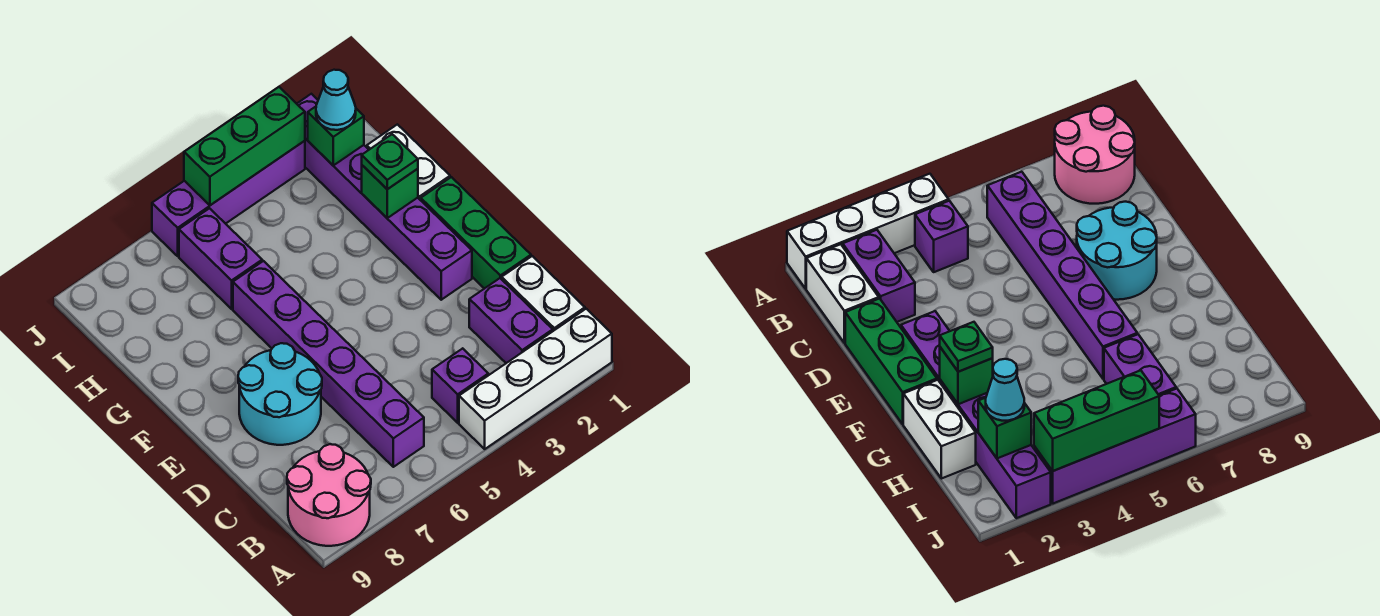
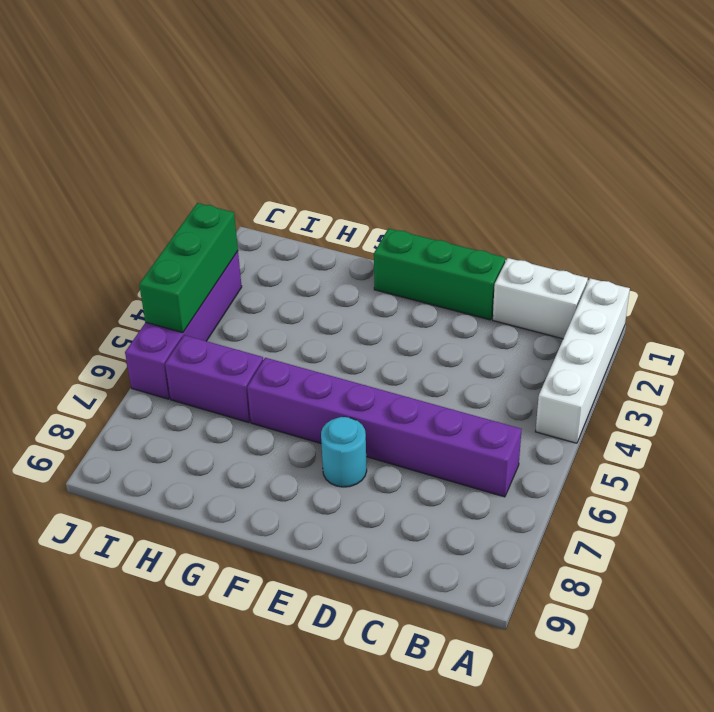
cyan round brick E7 level 1 -> cyan round brick D7:E8 level 1
none -> pink round brick A8:B9 level 1
none -> purple brick B2:C2 level 1
none -> purple brick B4 level 1

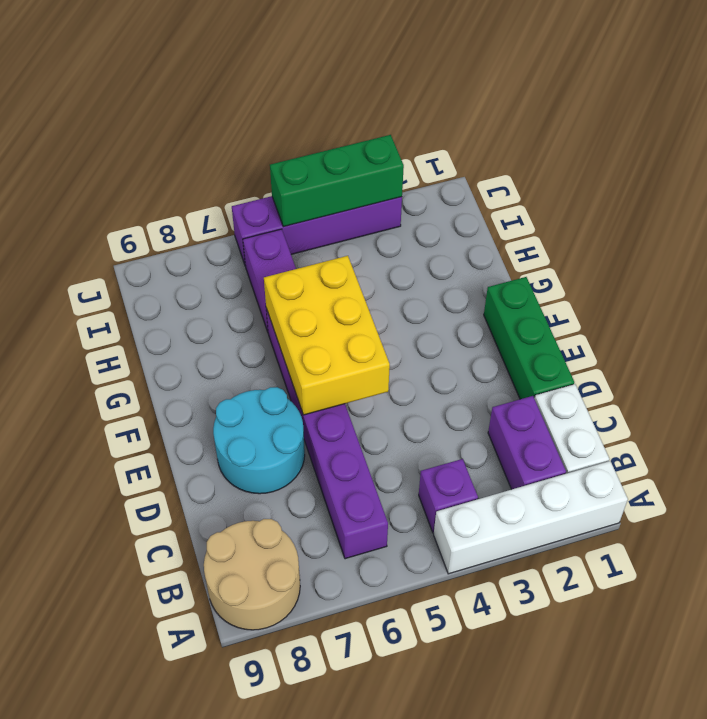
tan round brick A8:B9 level 1 -> pink round brick A8:B9 level 1
yellow brick E5:G6 level 2 -> none
none -> purple brick E2:J2 level 1
none -> white brick G1:H1 level 1
none -> green brick G2 level 2

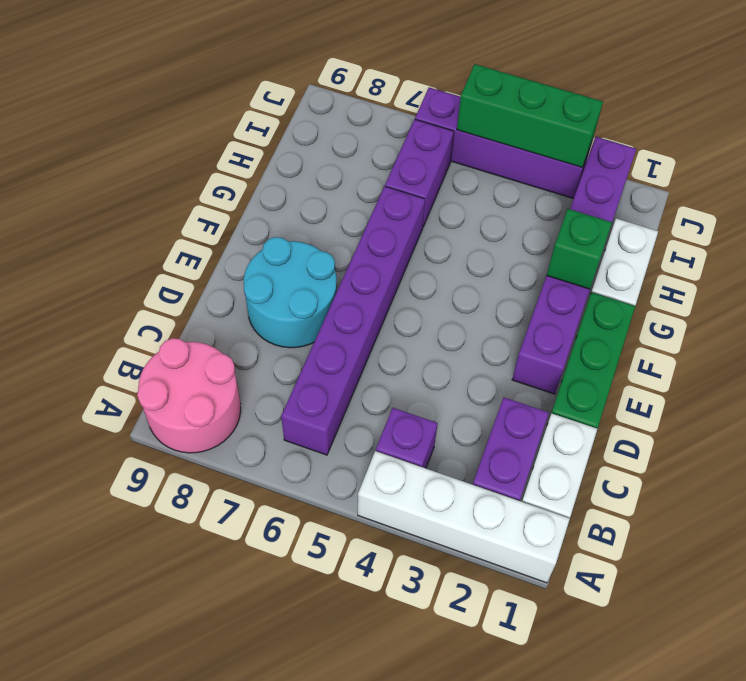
none -> green brick I2 level 2
none -> green plate G2 level 3
none -> cyan cone I2 level 3

